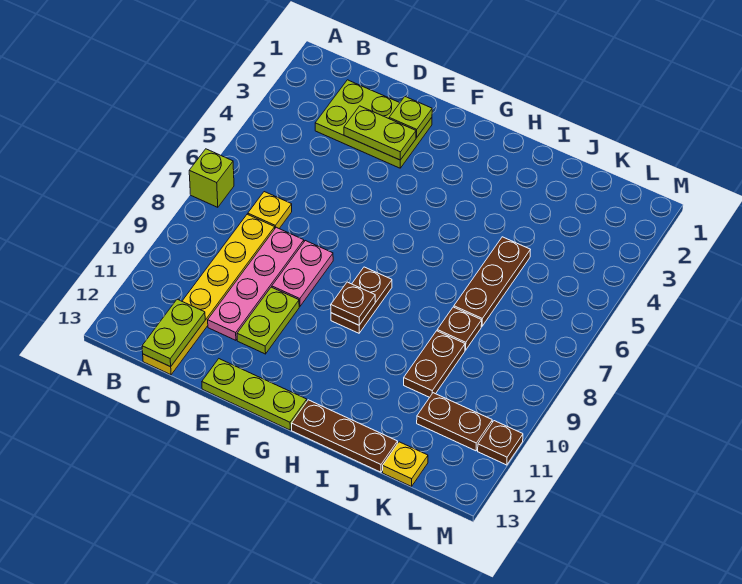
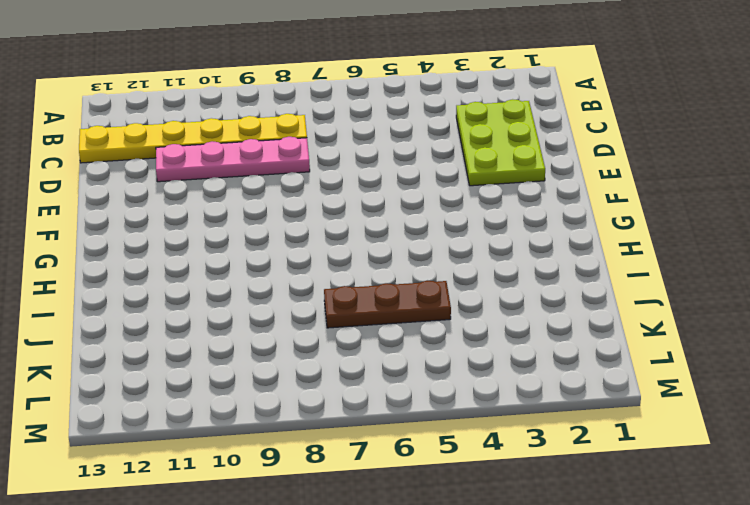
none -> lime brick A7 level 1
none -> yellow plate C7 level 1
none -> pink plate E8:E9 level 1

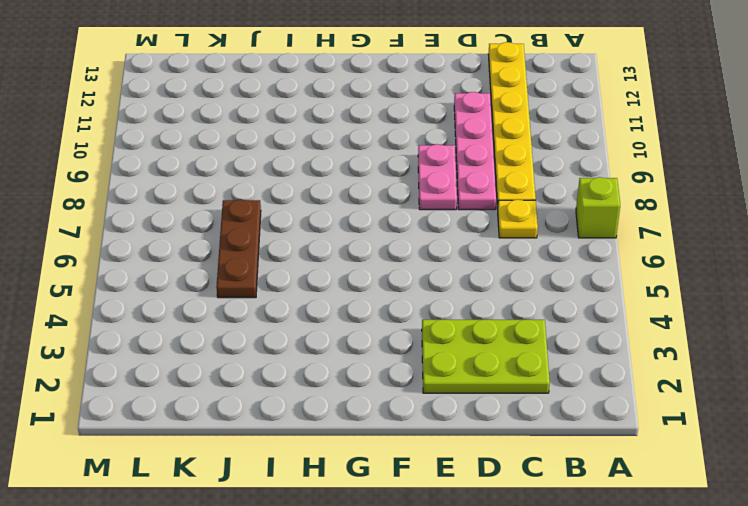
none -> lime plate E10:E11 level 1
none -> lime plate E13:G13 level 1
none -> brown plate G8:G9 level 1

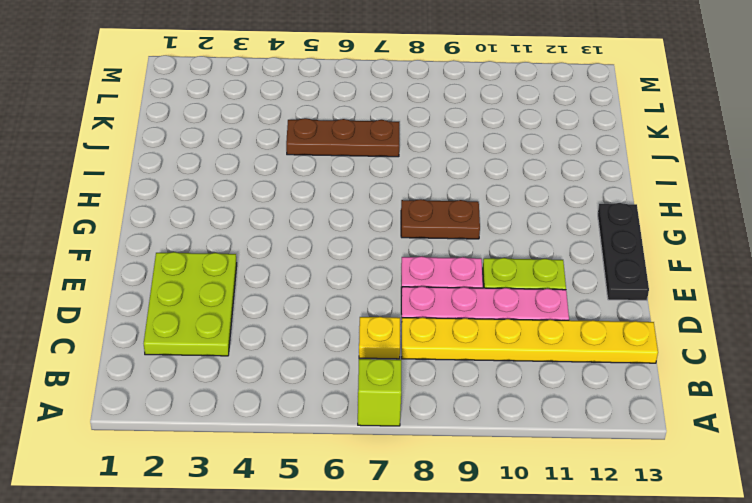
black plate E13:G13 level 1 -> lime plate E13:G13 level 1
none -> brown plate H13:J13 level 1
none -> brown plate J8 level 1
none -> brown plate J9:J10 level 1

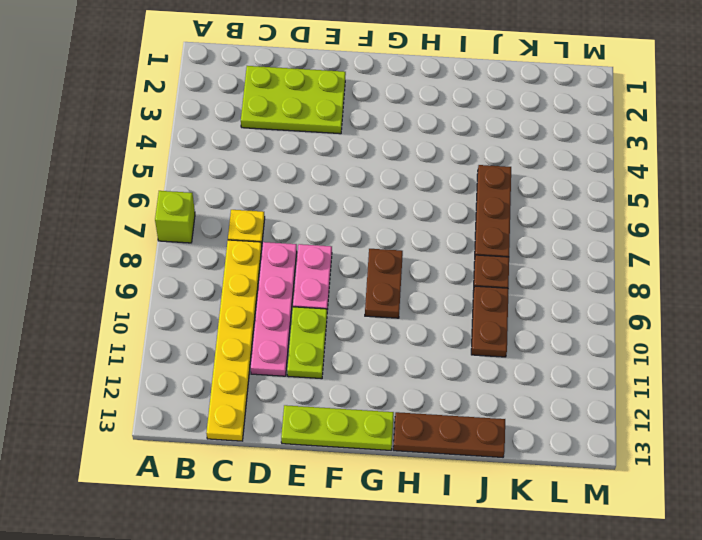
none -> brown plate K11:L11 level 1
none -> yellow plate K13 level 1
none -> brown plate M11 level 1

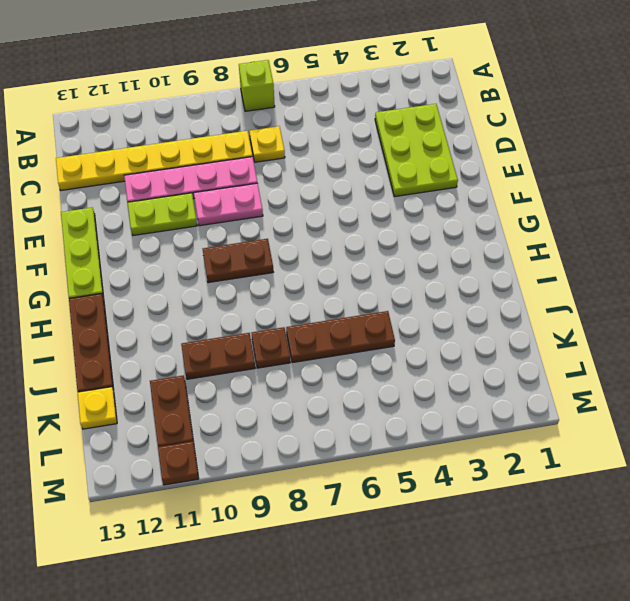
none -> lime plate C12:C13 level 2
none -> lime plate D3:E3 level 2
none -> lime plate E2 level 2

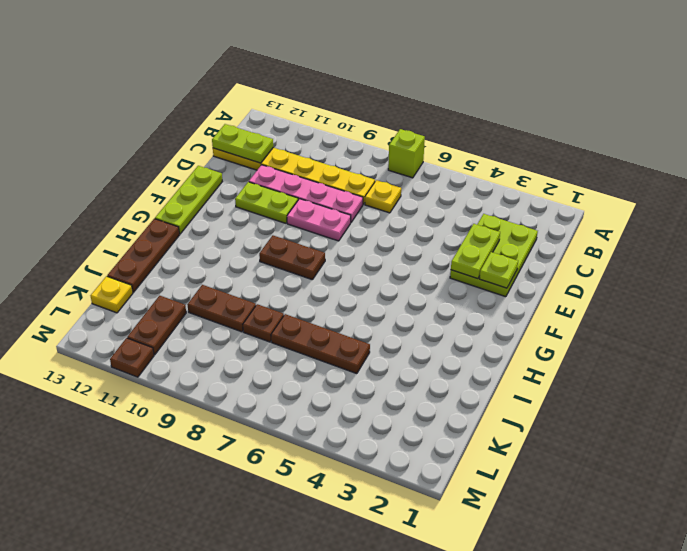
none -> brown plate G9 level 2

